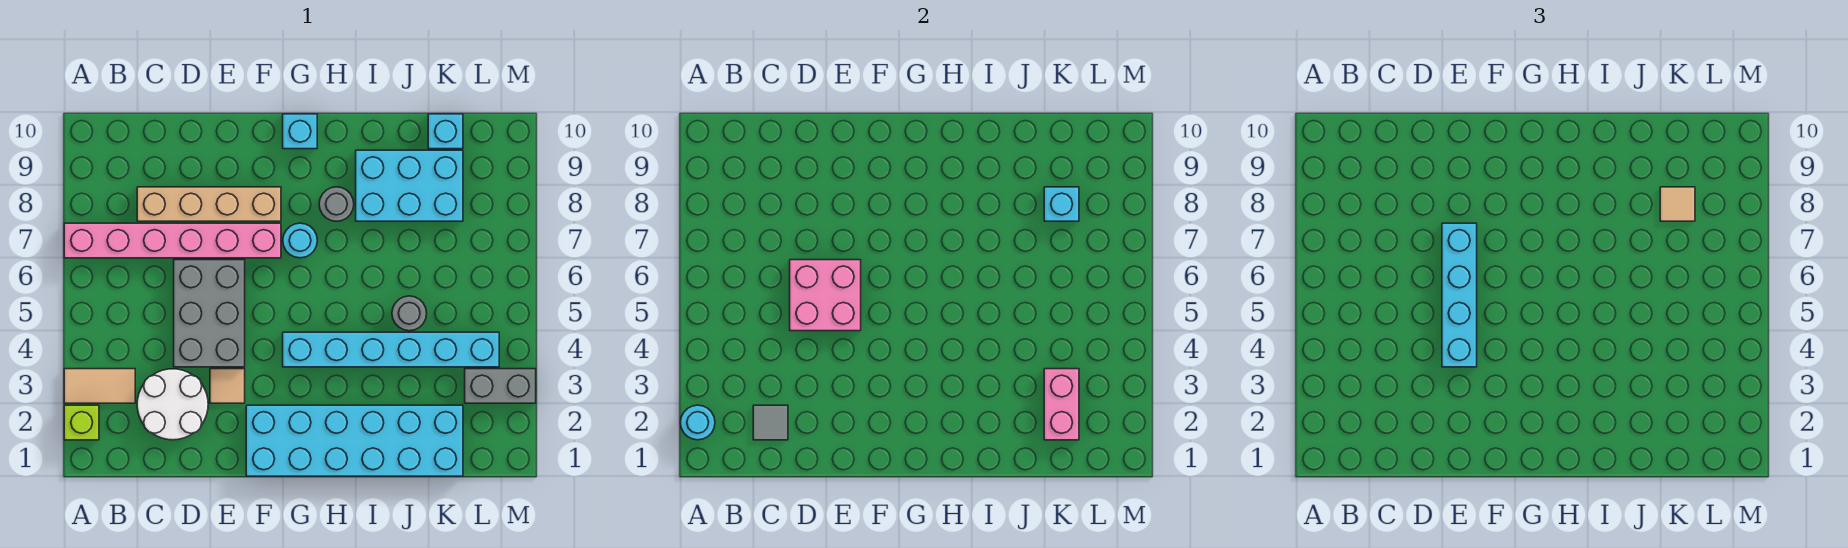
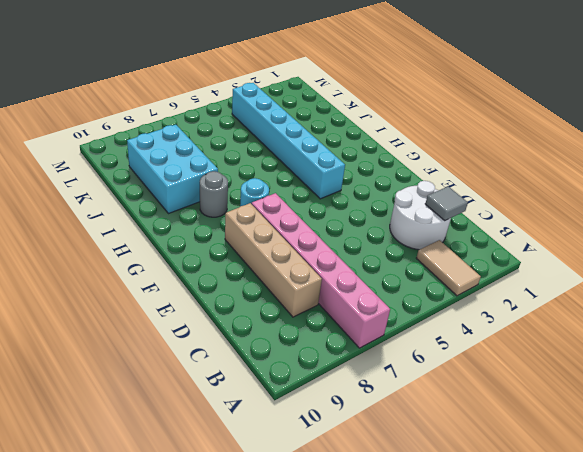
none -> lime brick A2 level 1
none -> grey brick D4:E6 level 1
none -> tan tile E3 level 1

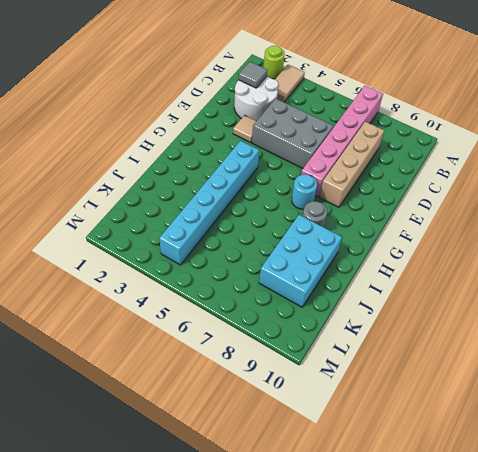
lime round brick A2 level 1 -> lime brick A2 level 1
none -> cyan brick F1:K2 level 1
none -> cyan brick G10 level 1
none -> grey round brick J5 level 1

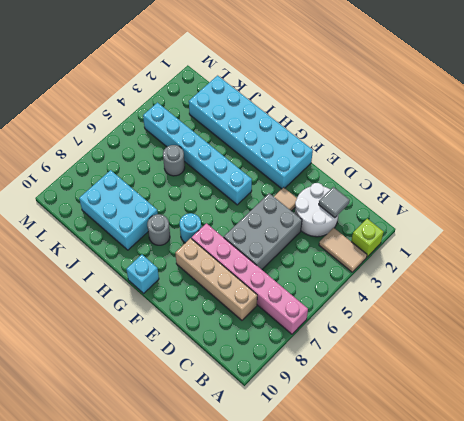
none -> cyan brick K10 level 1
none -> grey brick L3:M3 level 1
none -> cyan round brick A2 level 2

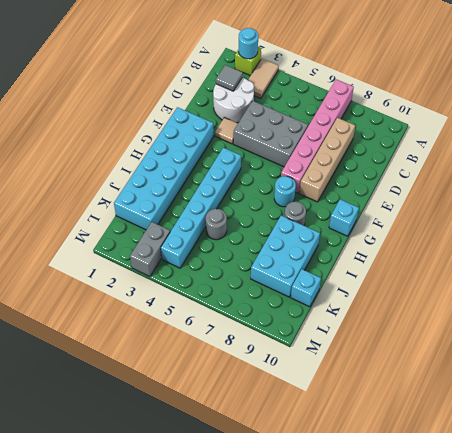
none -> pink brick D5:E6 level 2
none -> pink brick K2:K3 level 2
none -> cyan brick K8 level 2

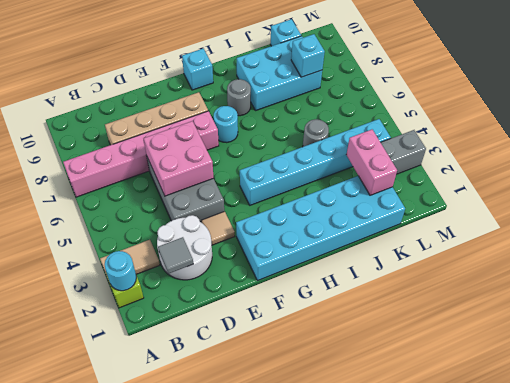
none -> cyan brick E4:E7 level 3
none -> tan tile K8 level 3

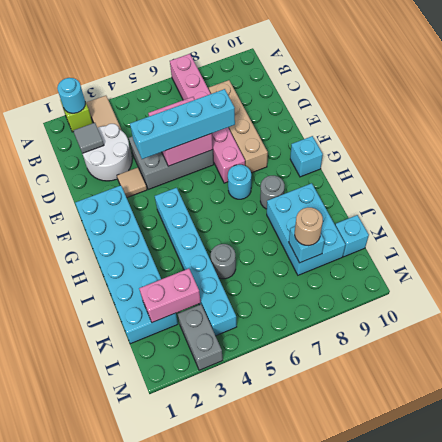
tan round brick K8 level 3 -> tan tile K8 level 3

